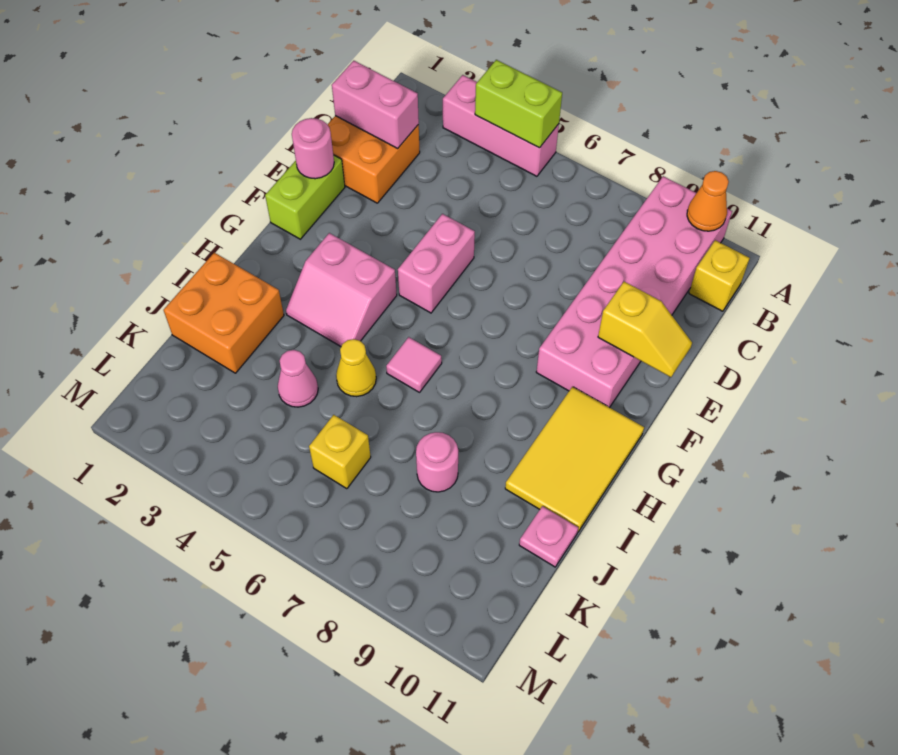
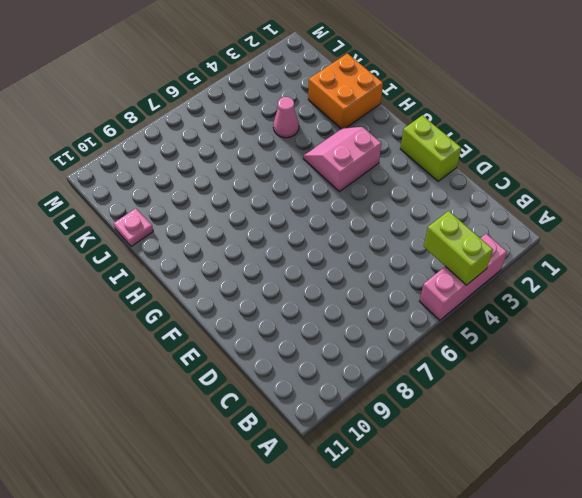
lime brick A4:B4 level 2 -> lime brick A4:A5 level 2
none -> pink brick A9:F10 level 1
none -> yellow brick B11 level 1
none -> orange brick C1:D2 level 1

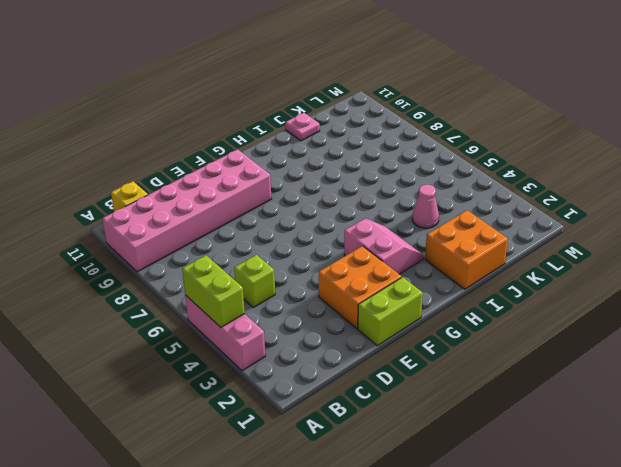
lime brick C5 level 1 -> none
orange brick E2:F3 level 1 -> orange brick C1:D2 level 1
none -> pink brick E5:F5 level 1
none -> yellow tile G10:I11 level 1
none -> pink tile H6 level 1

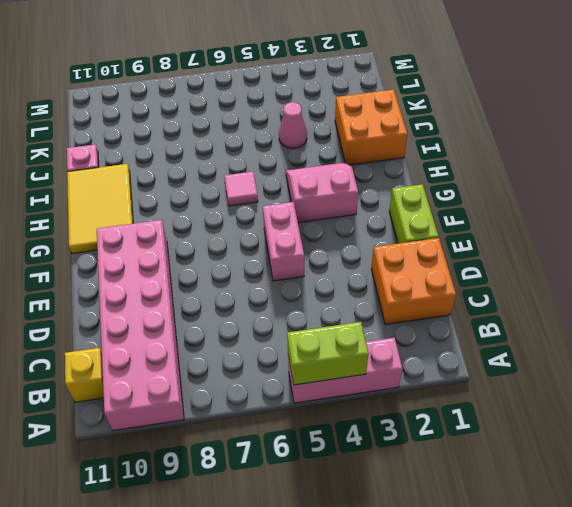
none -> yellow cone I5 level 1
none -> pink round brick J8 level 1
none -> yellow brick K6 level 1

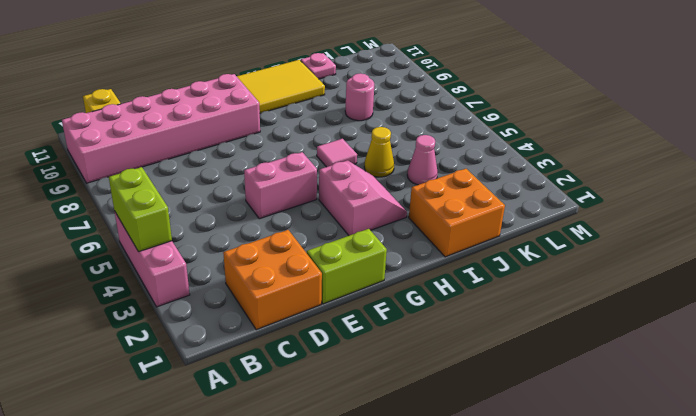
none -> yellow brick K6 level 1
none -> orange cone A10 level 2
none -> pink brick C1:C2 level 2

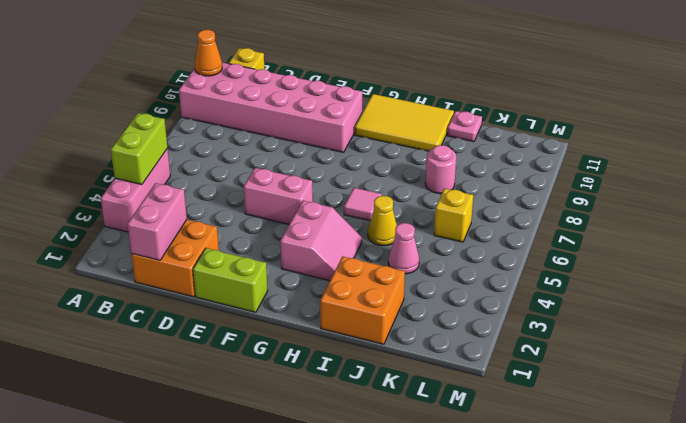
none -> pink round brick E1 level 2
none -> yellow slope E10:E11 level 2 top 10

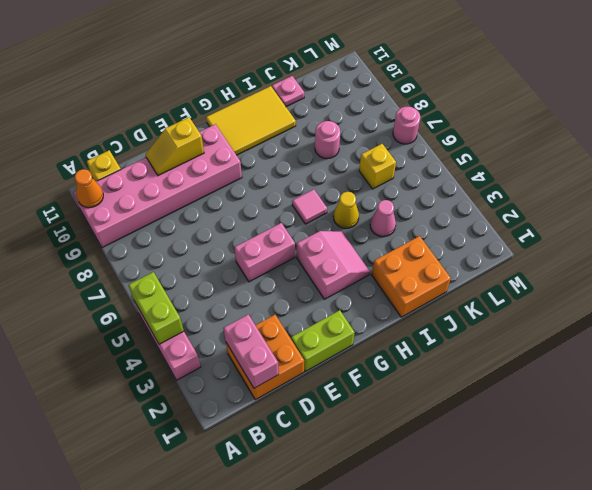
yellow slope D10:E10 level 2 top E -> yellow slope E10:E11 level 2 top 10
pink round brick M7 level 1 -> pink round brick E1 level 2

